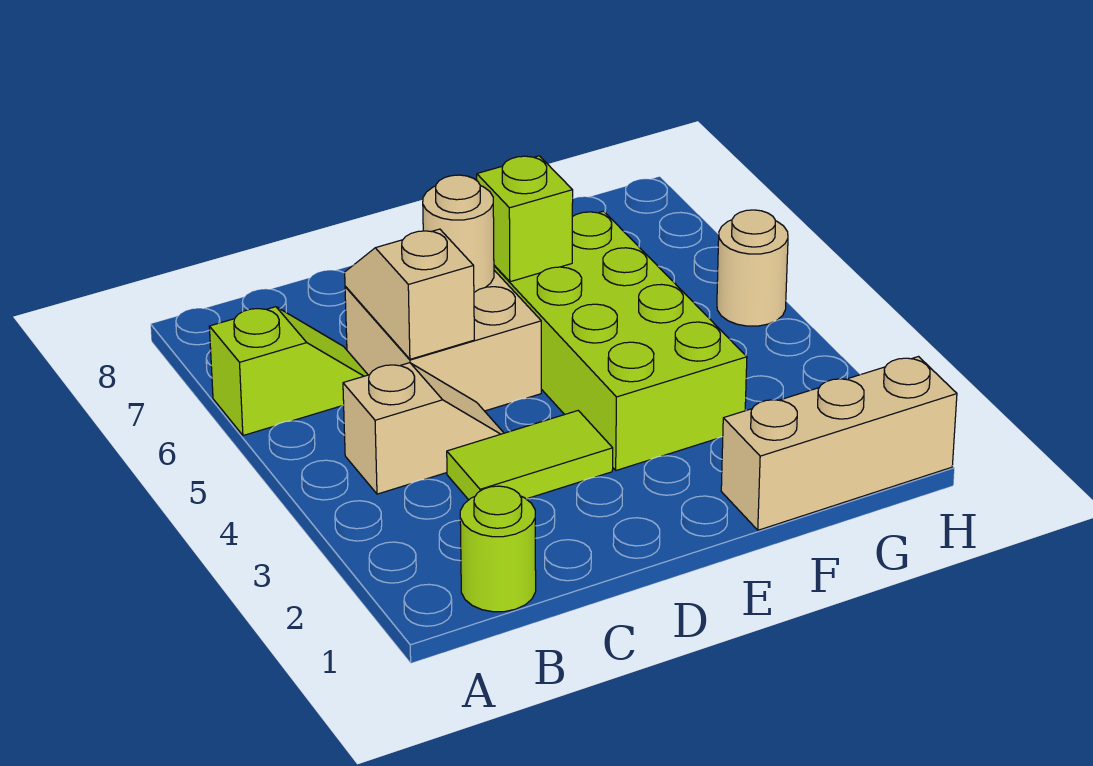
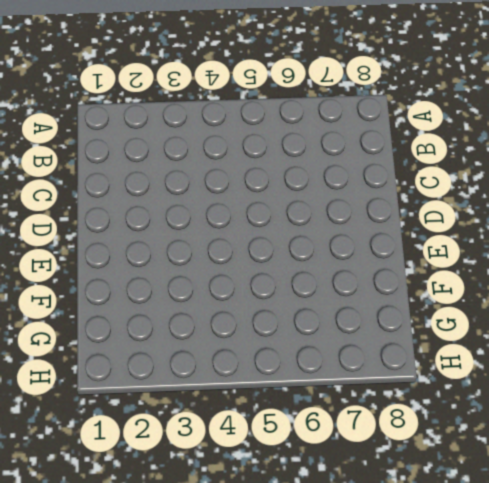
none -> lime slope A6:B6 level 1 top A
none -> lime round brick B1 level 1

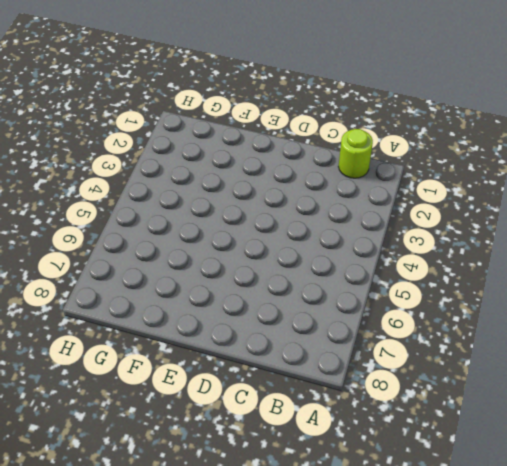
none -> lime slope A6:B6 level 1 top A
none -> tan slope B4:C4 level 1 top B

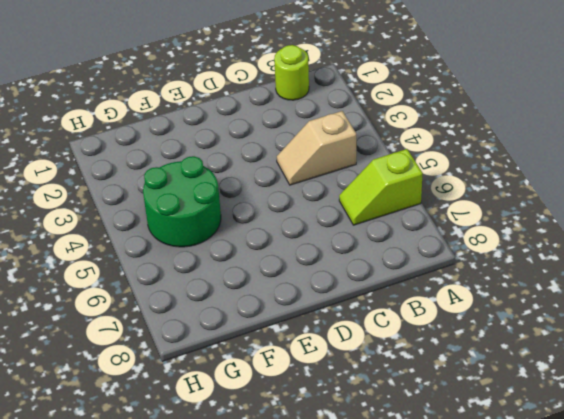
green round brick F4:G5 level 1 -> lime brick E3:F6 level 1
none -> lime tile C3:D3 level 1
none -> tan brick C5:D6 level 1

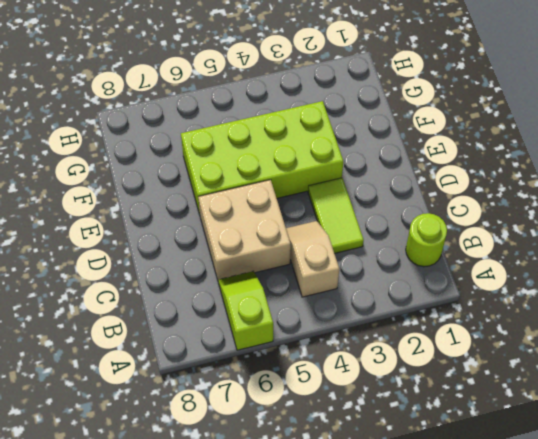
none -> tan brick F1:H1 level 1
none -> tan round brick H5 level 1

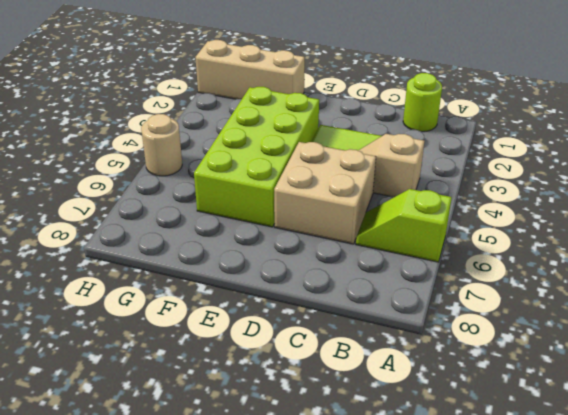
none -> tan slope C5:C6 level 2 top 5
none -> tan round brick D6 level 2

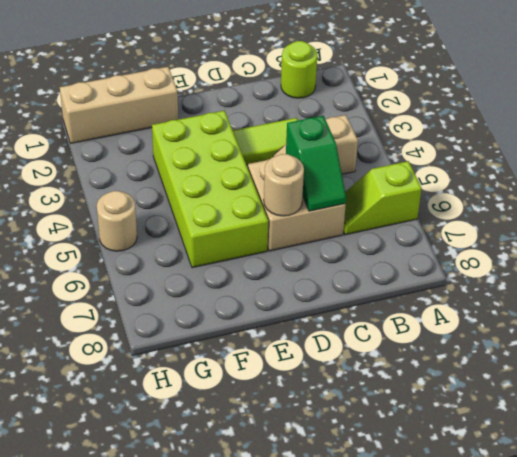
green slope C5:C6 level 2 top 5 -> tan slope C5:C6 level 2 top 5
none -> lime brick E6 level 2

